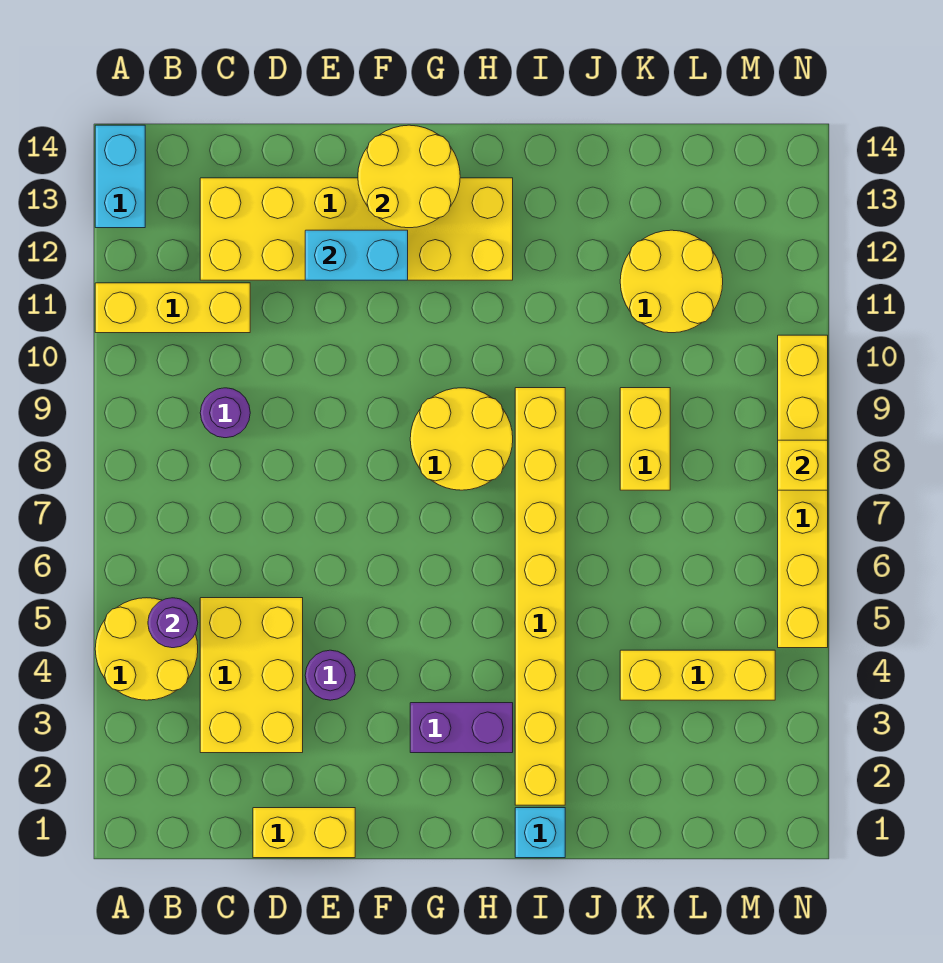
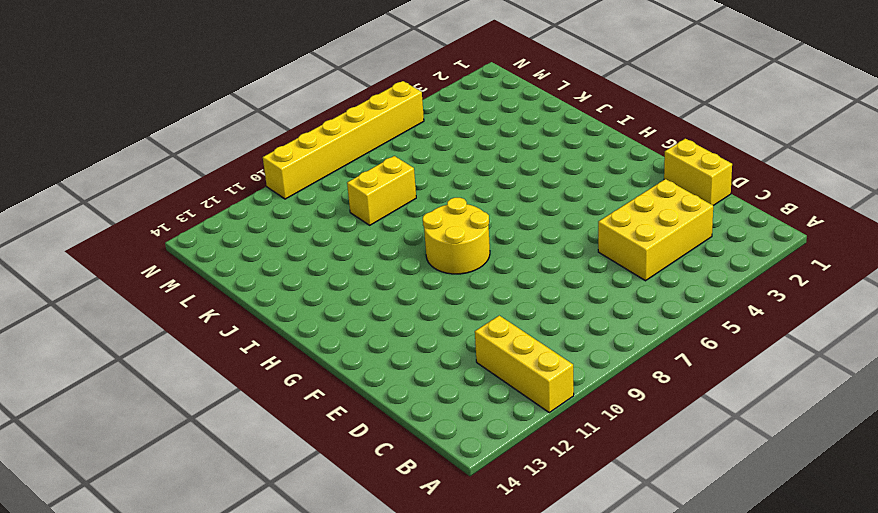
none -> yellow round brick A4:B5 level 1
none -> cyan brick A13:A14 level 1
none -> purple round brick C9 level 1

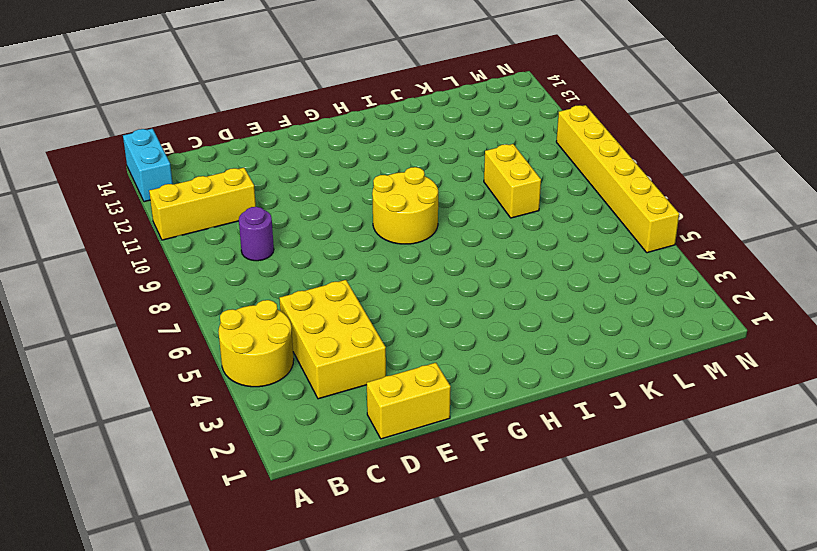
none -> yellow brick C12:H13 level 1
none -> purple round brick E4 level 1
none -> purple brick G3:H3 level 1

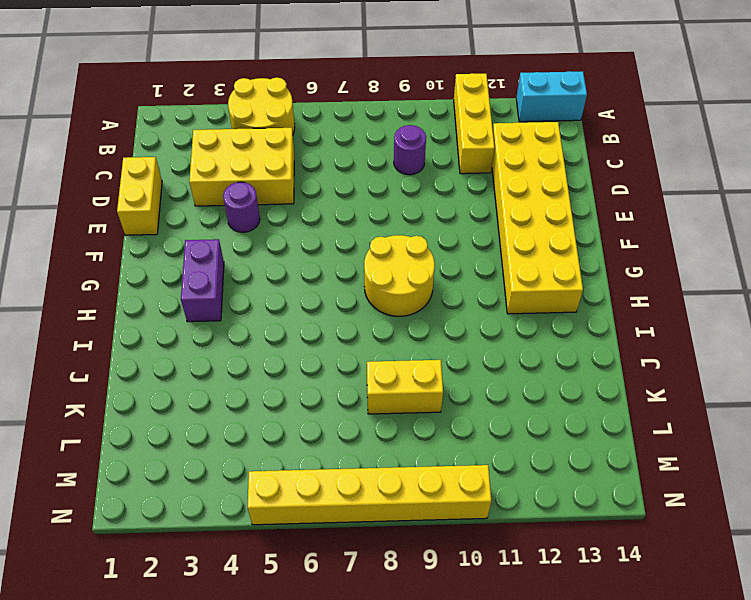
none -> cyan brick I1 level 1
none -> yellow brick I2:I9 level 1
none -> yellow brick K4:M4 level 1

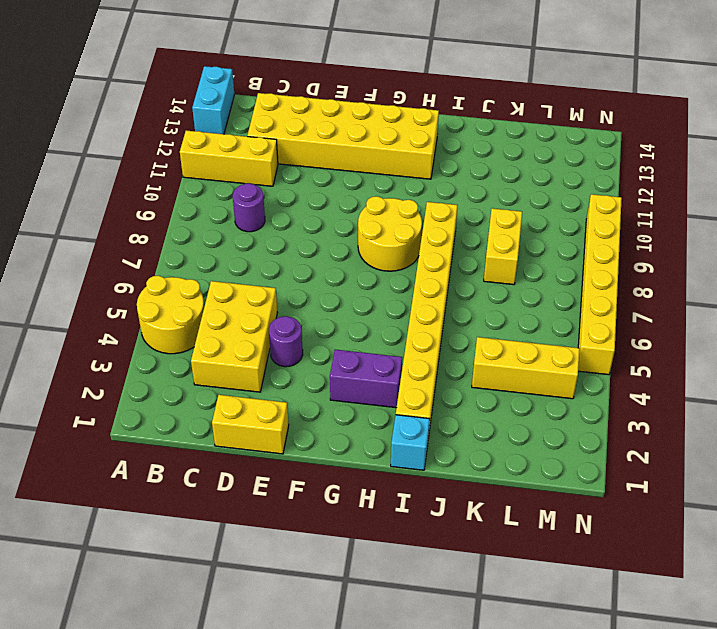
none -> yellow round brick K11:L12 level 1
none -> purple round brick B5 level 2
none -> cyan brick E12:F12 level 2

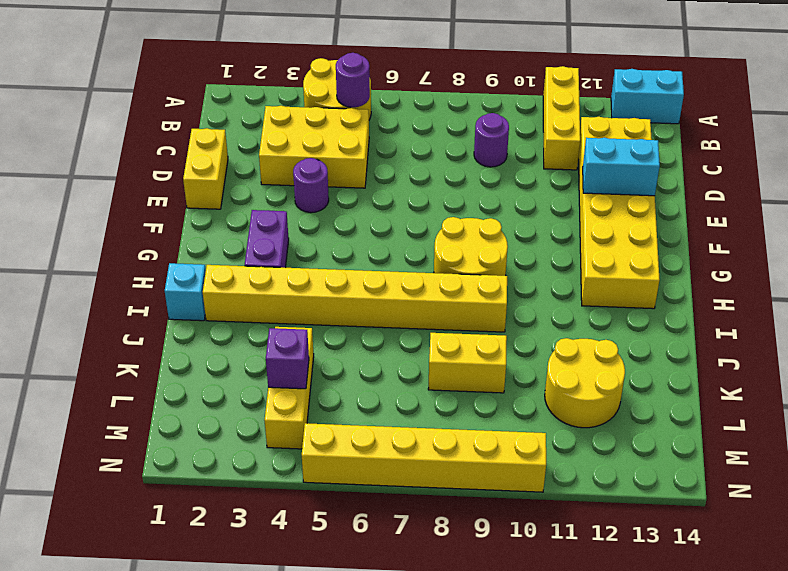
cyan brick E12:E13 level 2 -> cyan brick E12:F12 level 2
purple brick L4 level 2 -> none
none -> yellow round brick F13:G14 level 2
none -> yellow brick N8 level 2

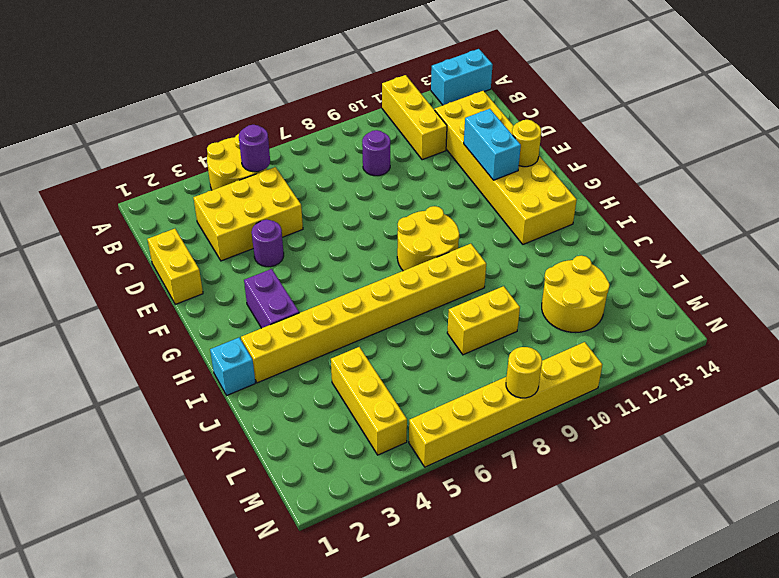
yellow round brick F13 level 2 -> yellow round brick F13:G14 level 2
yellow round brick N8 level 2 -> yellow brick N8 level 2

